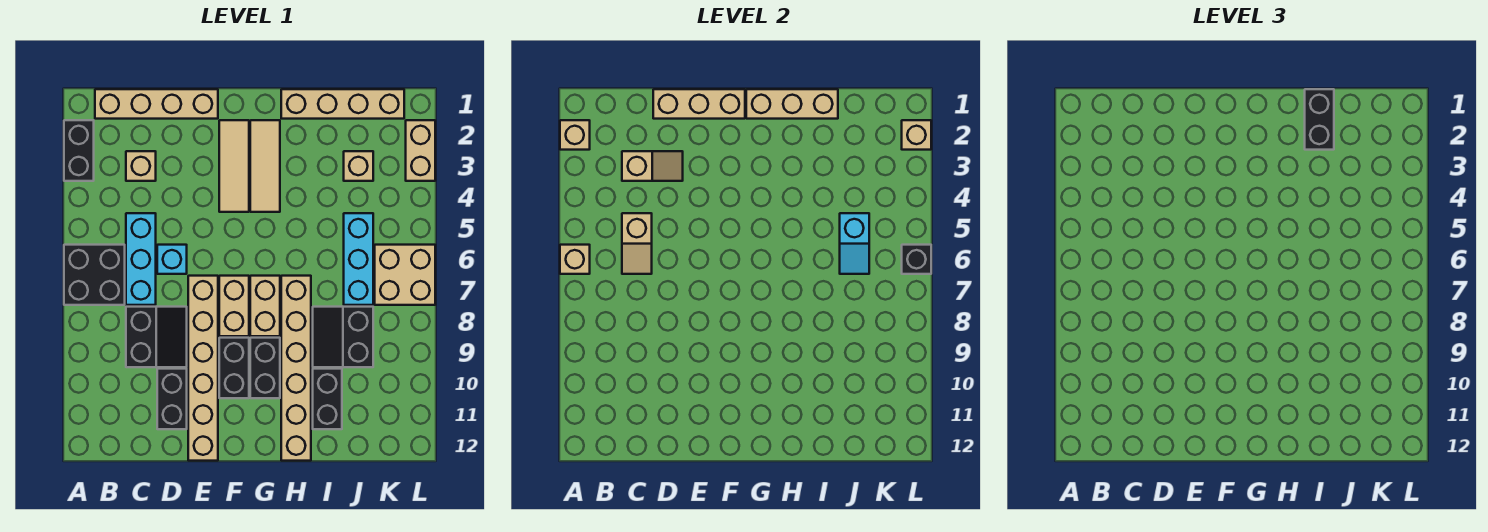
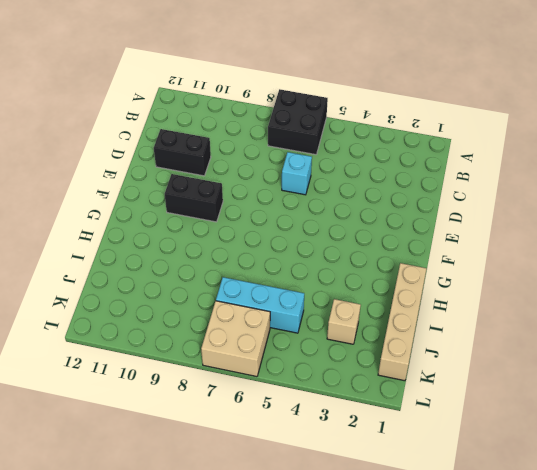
none -> black brick A2:A3 level 1
none -> tan brick B1:E1 level 1
none -> tan brick C3 level 1
none -> cyan brick C5:C7 level 1

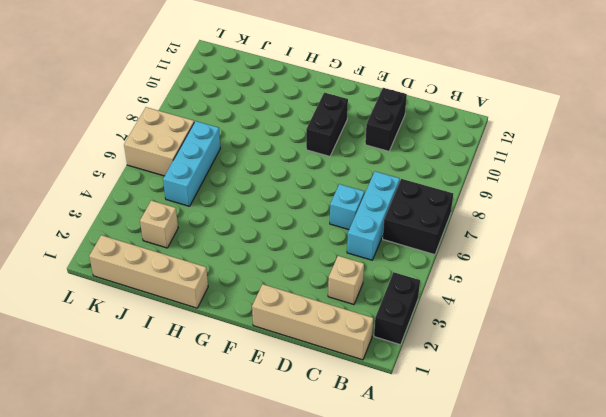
none -> black slope C8:D9 level 1 top C
none -> tan brick E7:E12 level 1
none -> tan tile F2:F4 level 1
none -> tan brick F7:F8 level 1

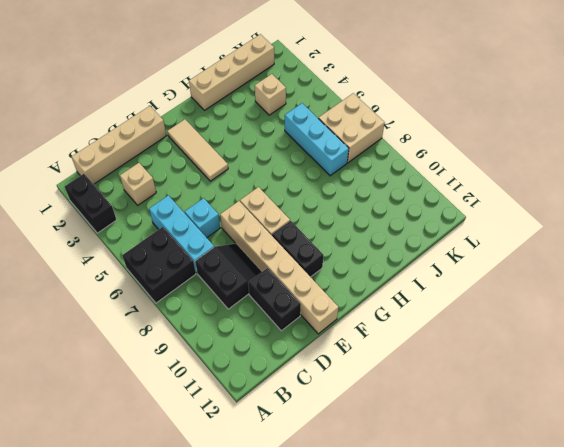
none -> tan tile G2:G4 level 1
none -> tan brick G7:G8 level 1
none -> black brick G9:G10 level 1
none -> tan brick H7:H12 level 1

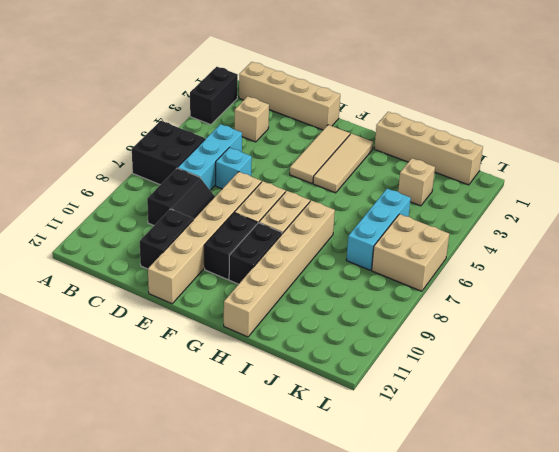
none -> black slope I8:J9 level 1 top J
none -> black brick I10:I11 level 1
none -> tan brick L2:L3 level 1
none -> tan brick A2 level 2

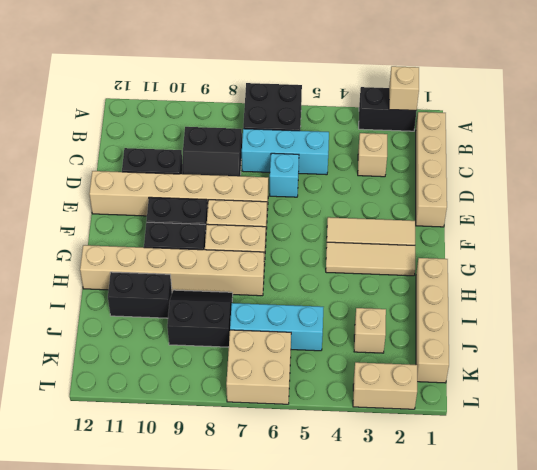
none -> tan brick A6 level 2
none -> tan slope C3:D3 level 2 top C
none -> tan slope C5:C6 level 2 top 5
none -> tan brick D1:F1 level 2

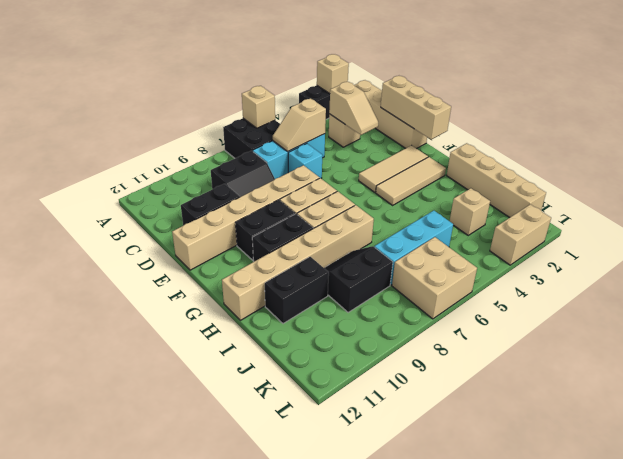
none -> tan brick G1:I1 level 2
none -> cyan slope J5:J6 level 2 top 5
none -> tan brick L2 level 2
none -> black brick L6 level 2

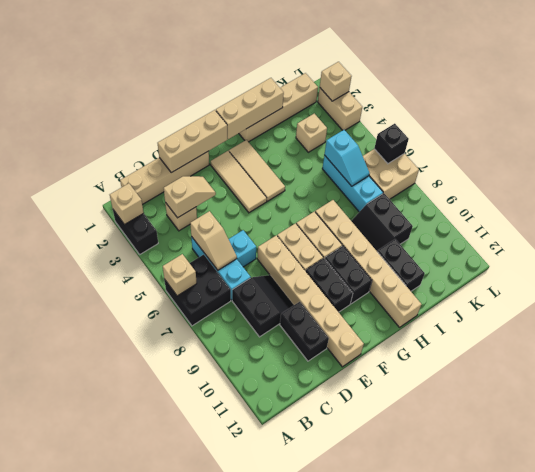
none -> black brick I1:I2 level 3

